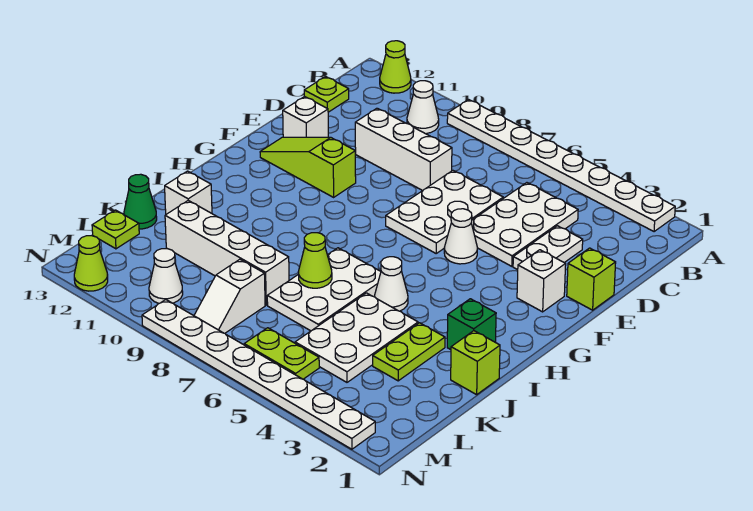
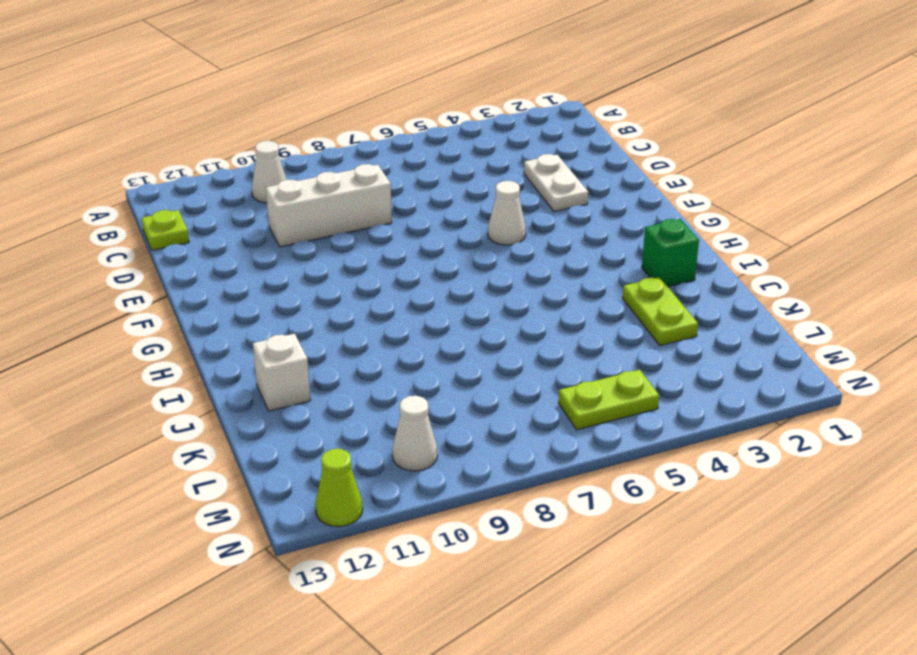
none -> white plate A2:A9 level 1
none -> lime cone A12 level 1
none -> white plate C4:E5 level 1

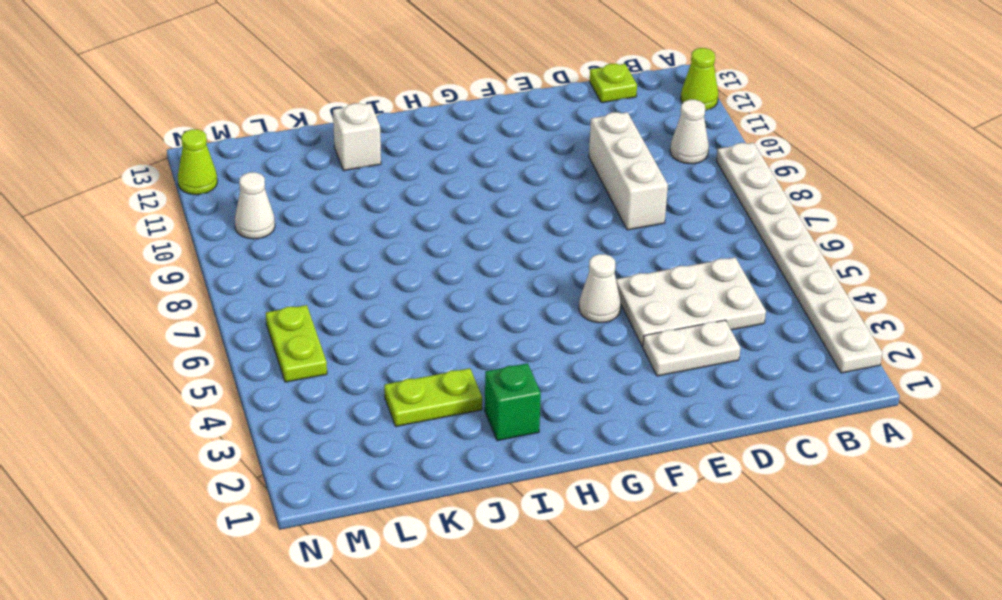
none -> white plate D6:F7 level 1
none -> lime brick E1 level 1
none -> white brick E12 level 1

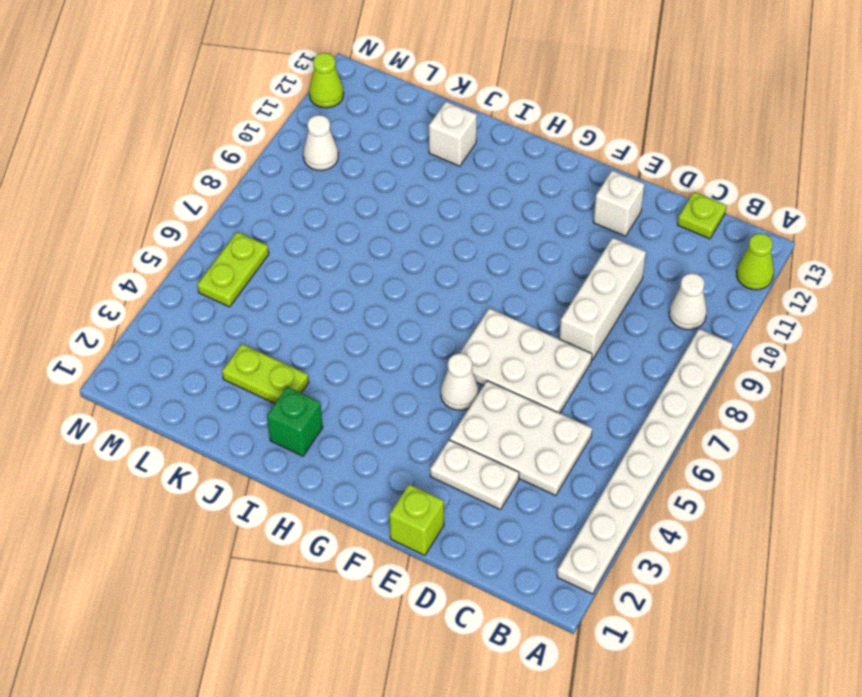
none -> white brick F2 level 1
none -> lime slope F10:F12 level 1 top 10
none -> white cone I5 level 1

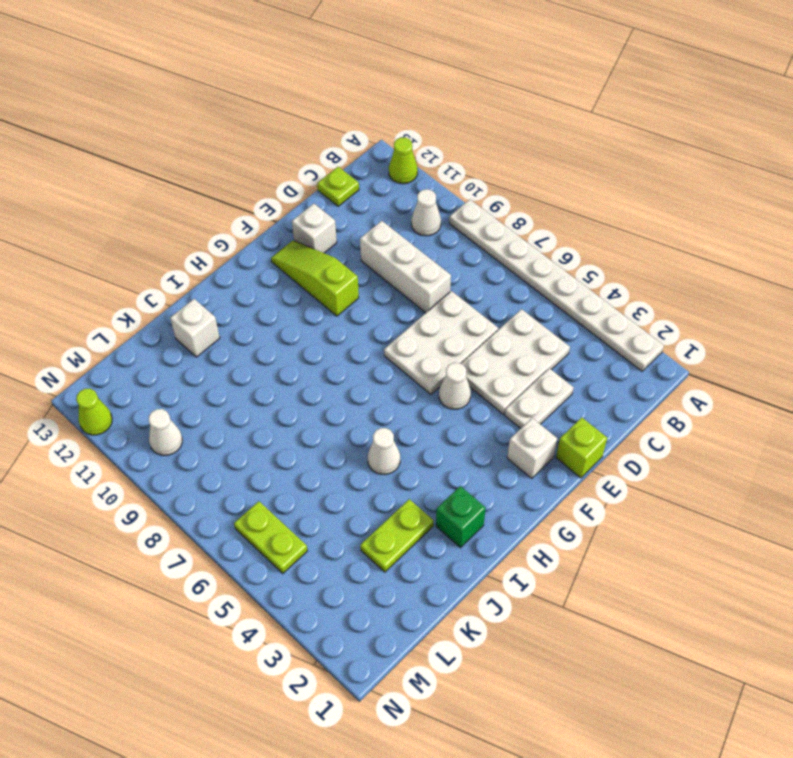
none -> white plate I6:K7 level 1
none -> lime brick J1 level 1
none -> white plate J4:L5 level 1

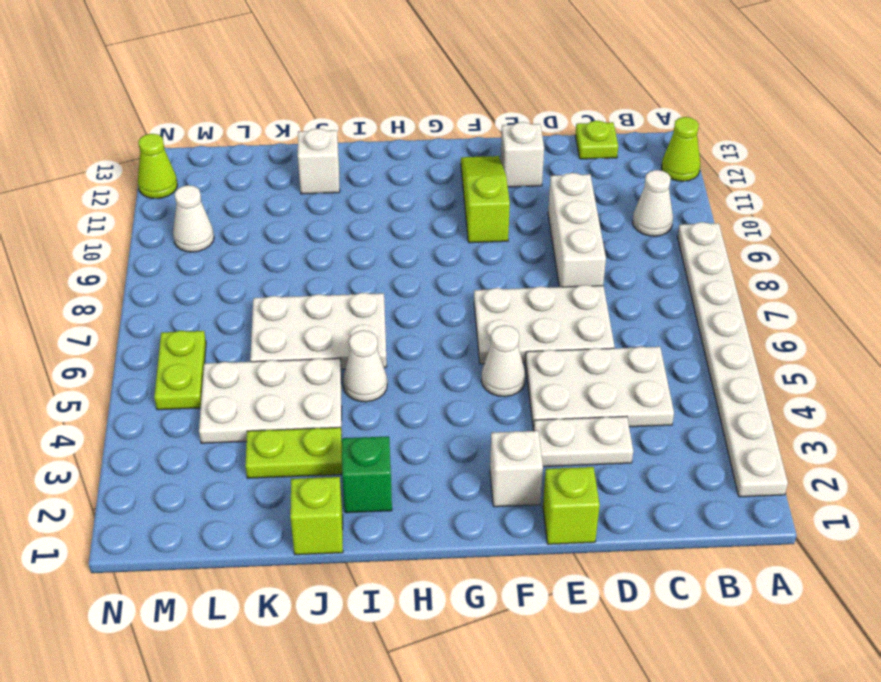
none -> white brick K8:K11 level 1
none -> green cone K13 level 1
none -> white slope L8:M8 level 1 top L

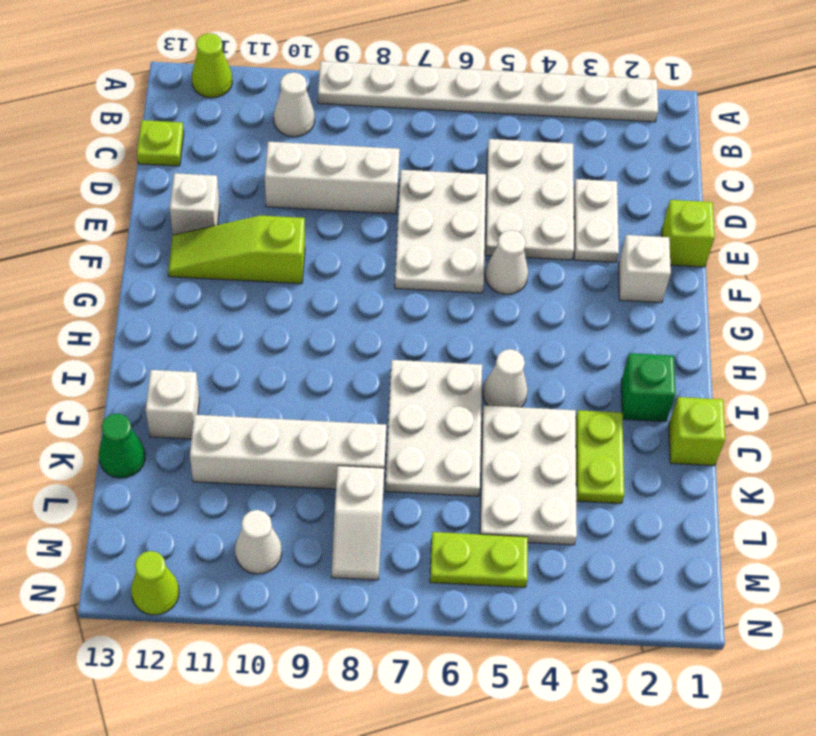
none -> lime plate L13 level 1
none -> white plate N2:N9 level 1
none -> lime cone J7 level 2

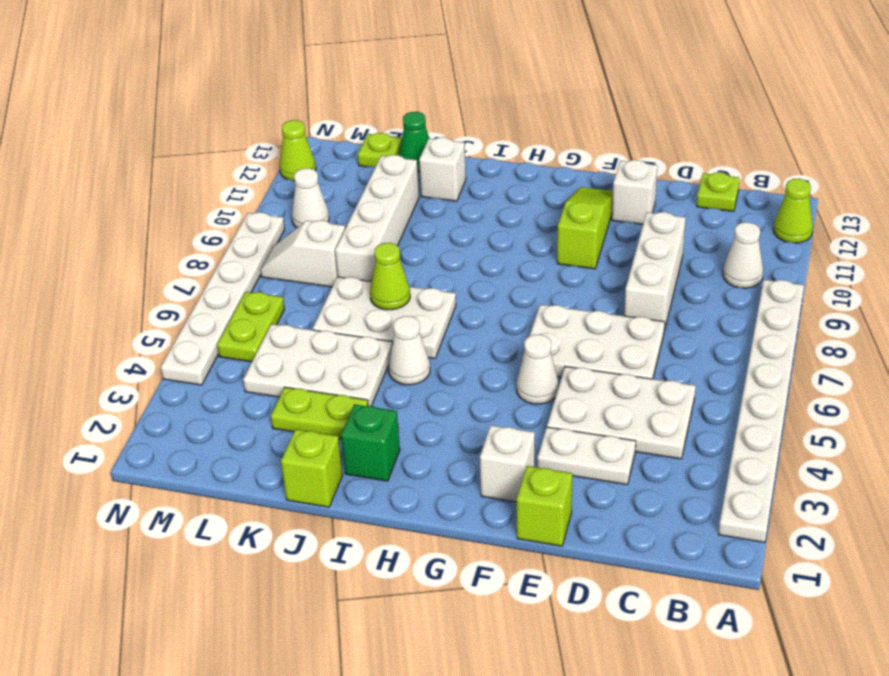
white plate N4:N9 level 1 -> white plate N2:N9 level 1

